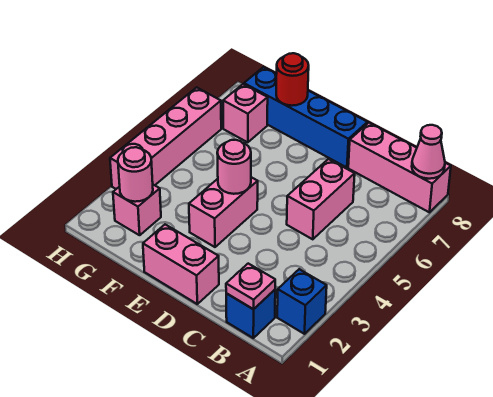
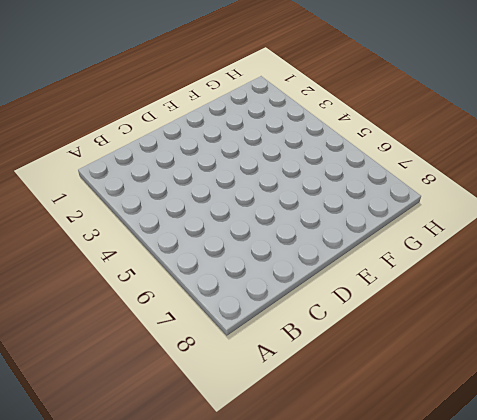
none -> blue brick A2 level 1
none -> pink brick A8:C8 level 1
none -> blue brick B1 level 1

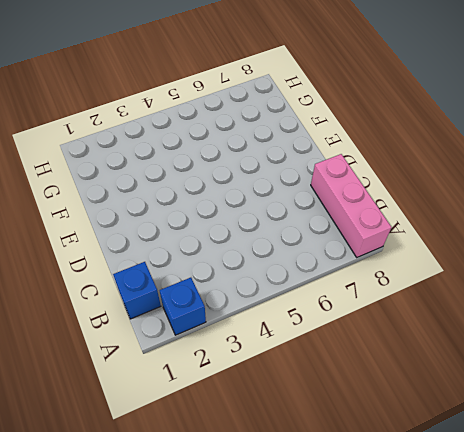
none -> pink brick C5:C6 level 1
none -> pink brick D1:E1 level 1
none -> blue brick D8:G8 level 1

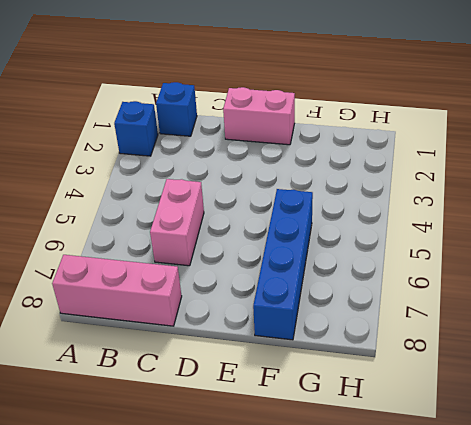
blue brick F5:F8 level 1 -> blue brick D8:G8 level 1
none -> pink brick E3:E4 level 1
none -> pink brick G2 level 1
none -> pink brick G7 level 1

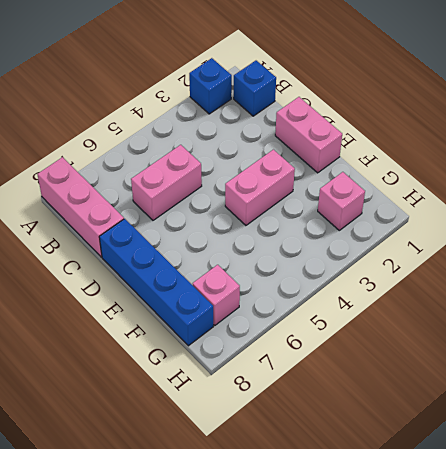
none -> pink brick H3:H6 level 1
none -> pink cone A8 level 2
none -> pink plate B1 level 2

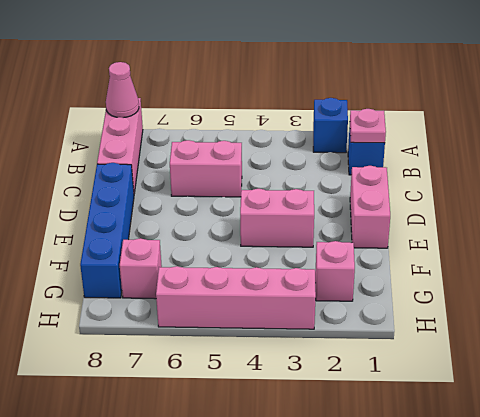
none -> pink round brick E4 level 2
none -> red round brick F8 level 2
none -> pink round brick G2 level 2

